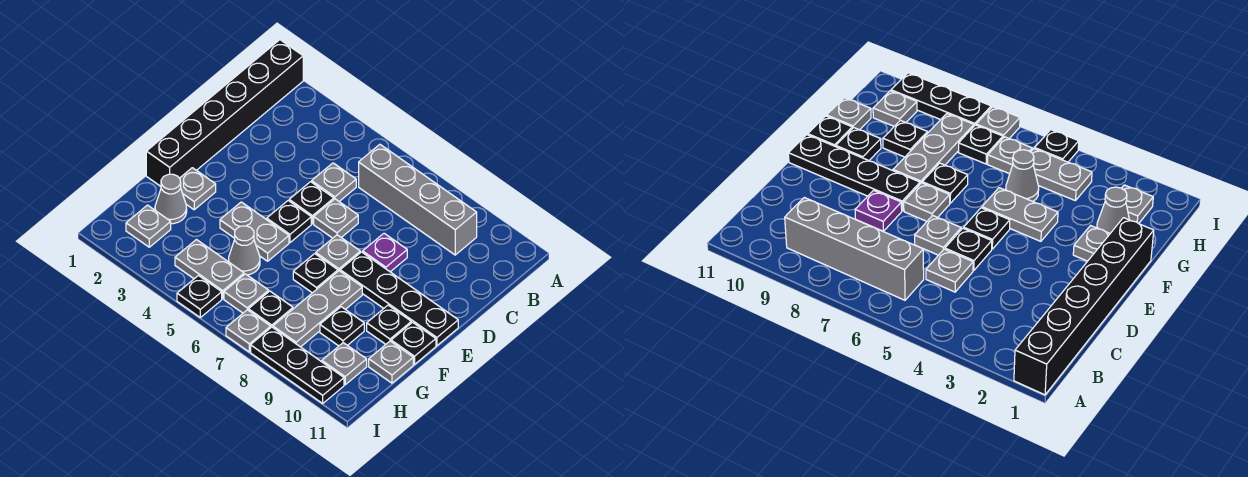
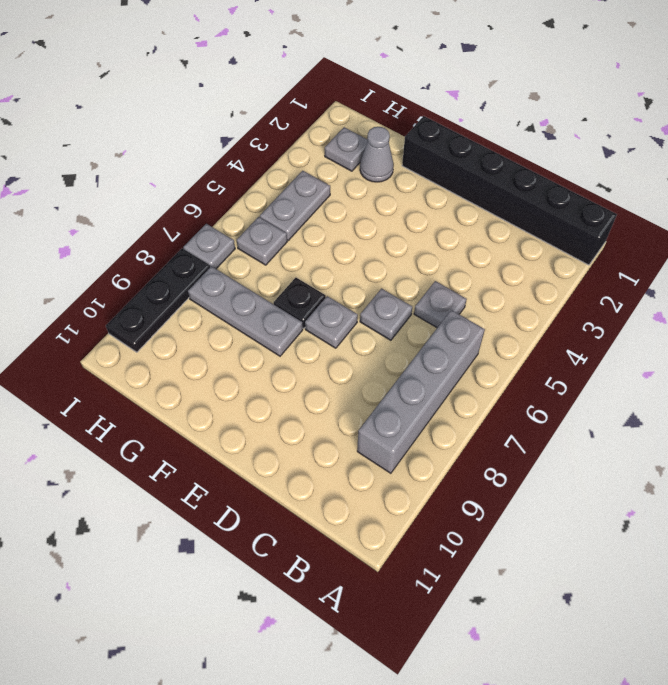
none -> black plate D5 level 1
none -> purple plate D8 level 1
none -> black plate E5 level 1

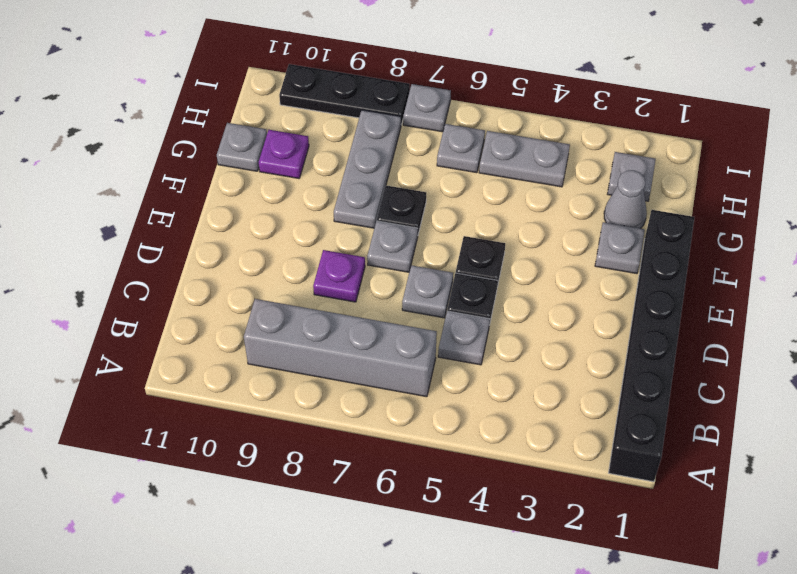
purple plate G10 level 1 -> none
none -> black plate E8:E11 level 1
none -> grey plate F4:F5 level 1
none -> black plate F10 level 1

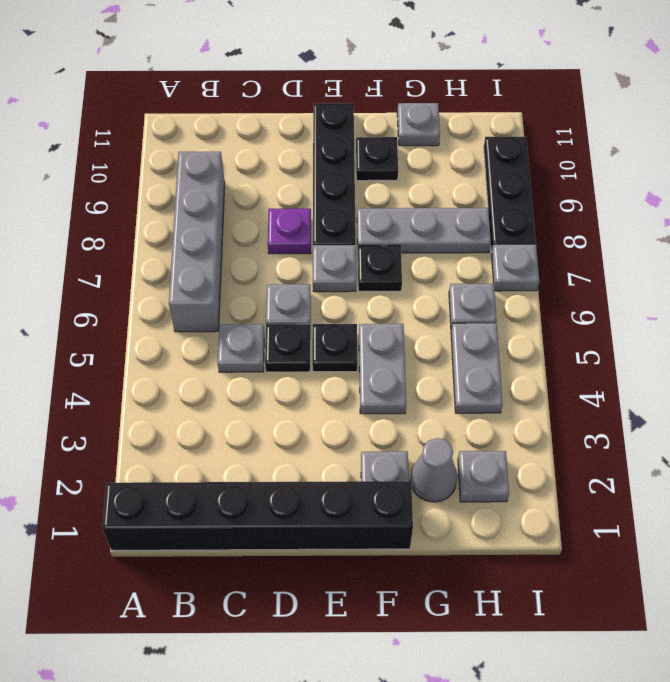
none -> black plate F11 level 1
none -> grey cone G5 level 1
none -> black plate G9 level 1

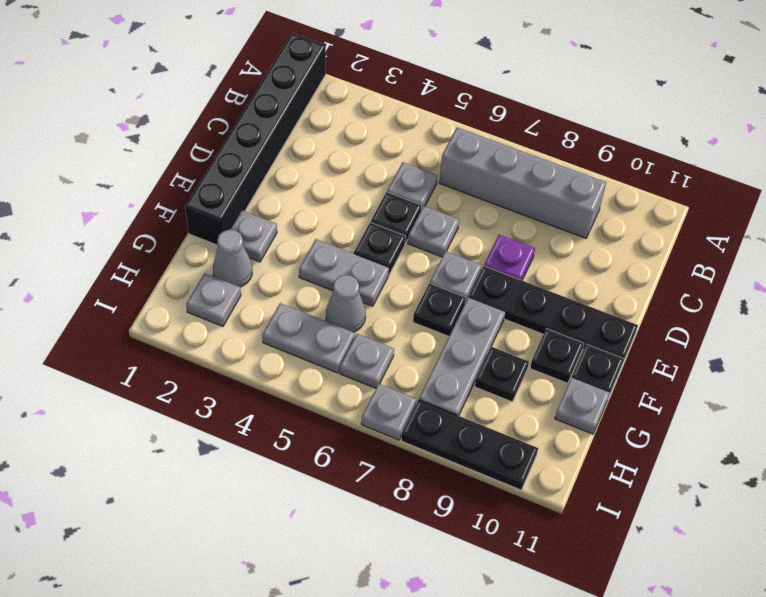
none -> black plate H7 level 1
none -> grey plate H10 level 1
none -> black plate I5 level 1

